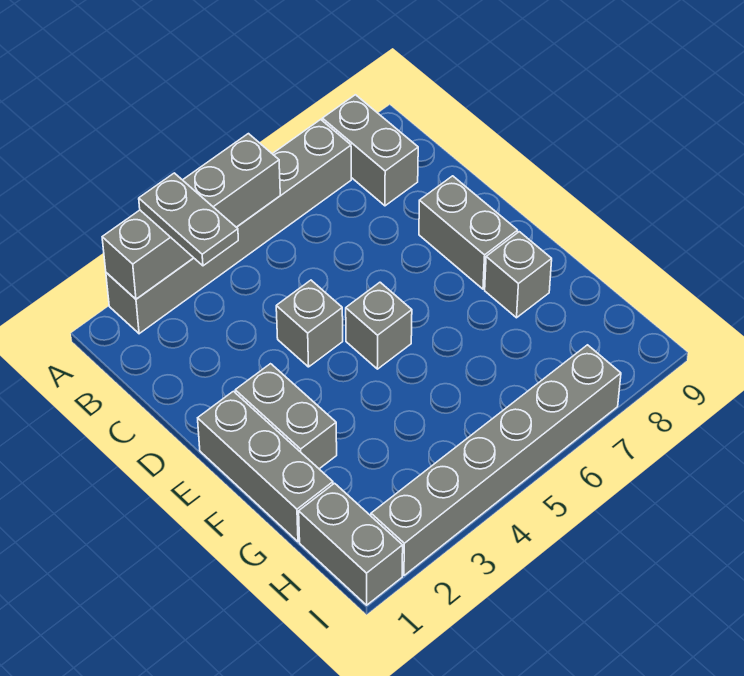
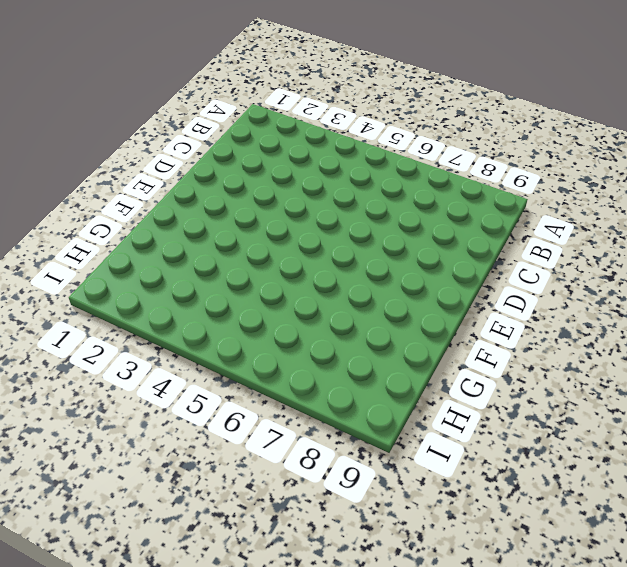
none -> grey brick A2:A7 level 1
none -> grey brick A8:B8 level 1
none -> grey brick D4 level 1

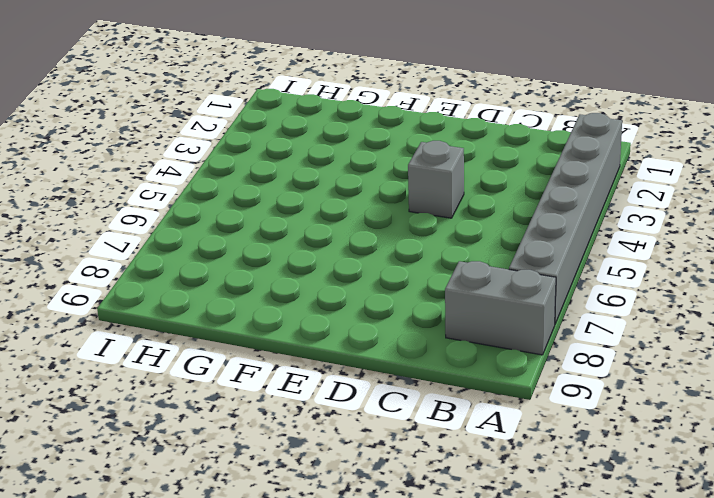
none -> grey brick D8:E8 level 1
none -> grey brick E1:G1 level 1
none -> grey brick E2:F2 level 1

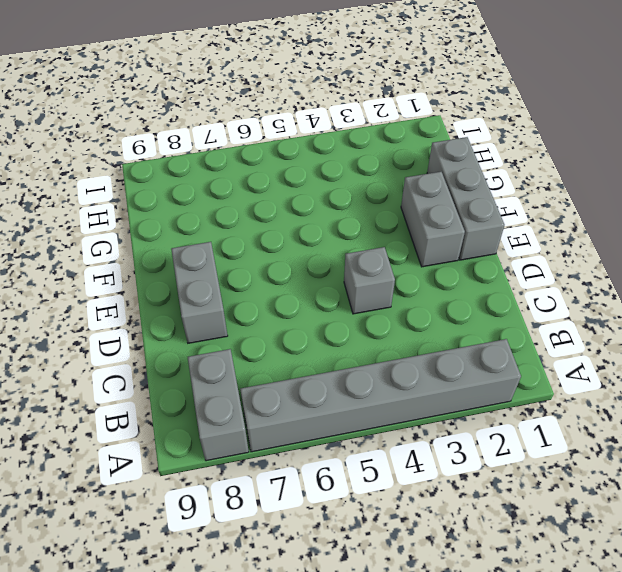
none -> grey brick E5 level 1
none -> grey brick F8 level 1
none -> grey brick H1:I1 level 1

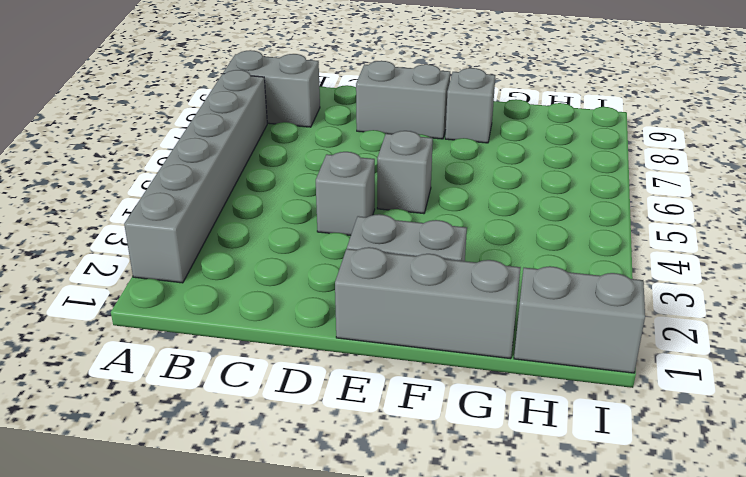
none -> grey brick I2:I7 level 1
none -> grey brick A2:A5 level 2
none -> grey plate A3:B3 level 3

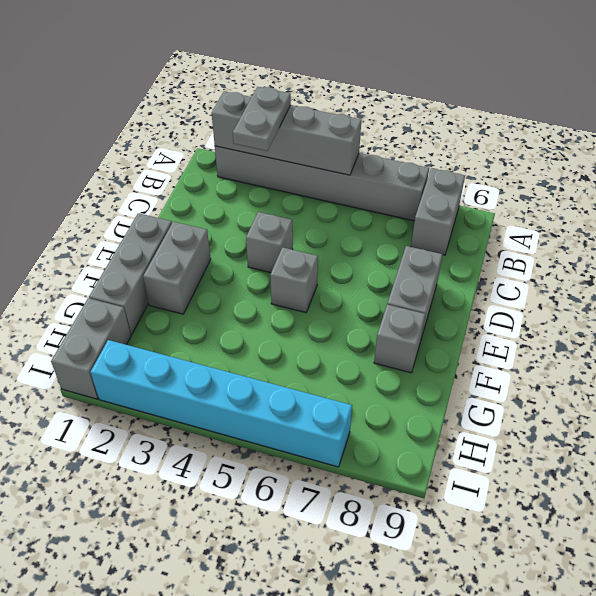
cyan brick I2:I7 level 1 -> grey brick I2:I7 level 1

